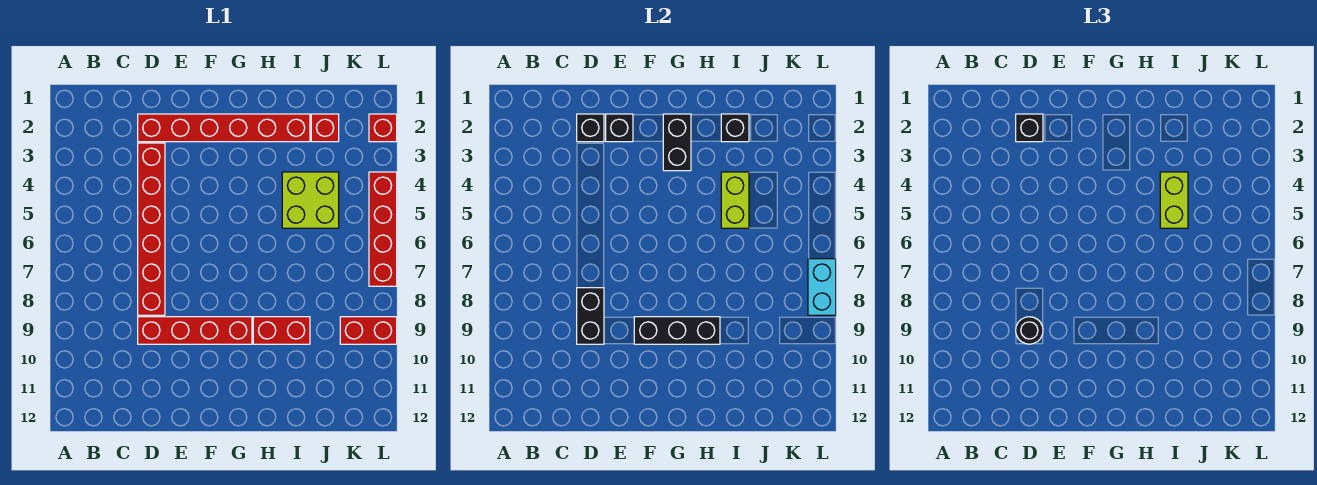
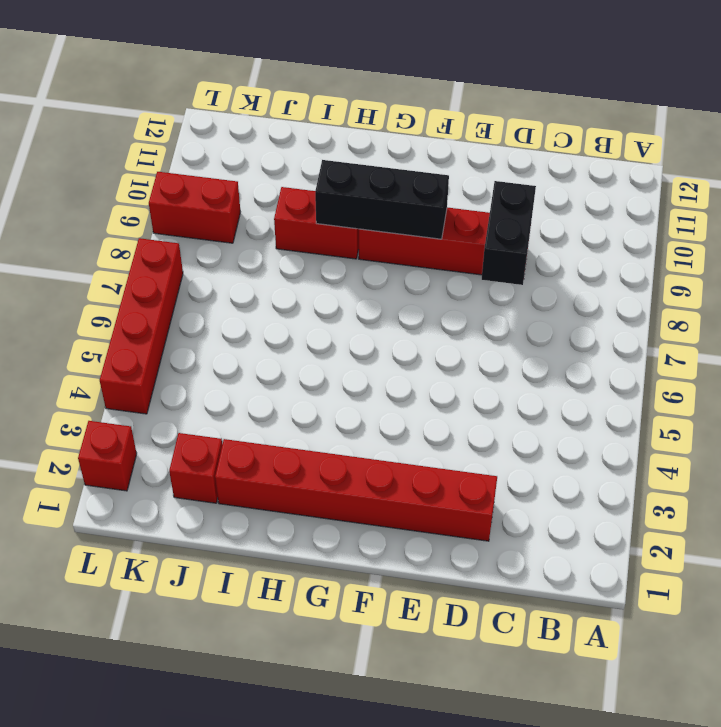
none -> red brick D3:D8 level 1
none -> lime brick I4:J5 level 1
none -> black brick D2 level 2

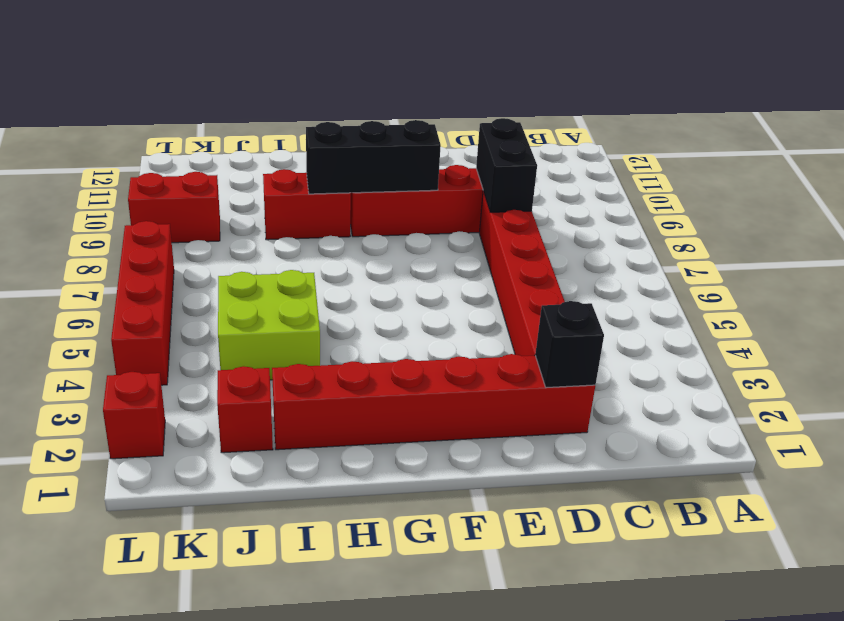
none -> black brick E2 level 2
none -> black brick G2:G3 level 2
none -> black brick I2 level 2

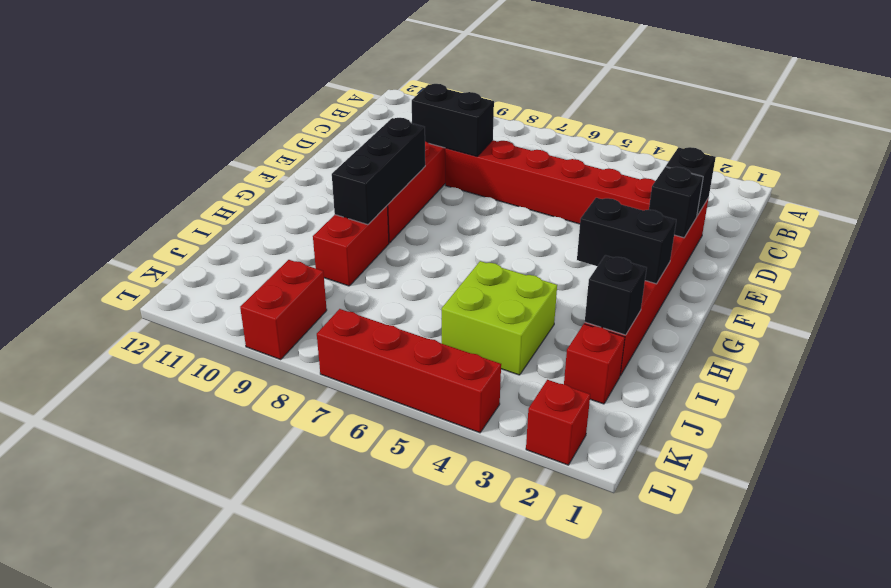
none -> lime brick I4:I5 level 2
none -> cyan brick L7:L8 level 2
none -> black brick D2 level 3

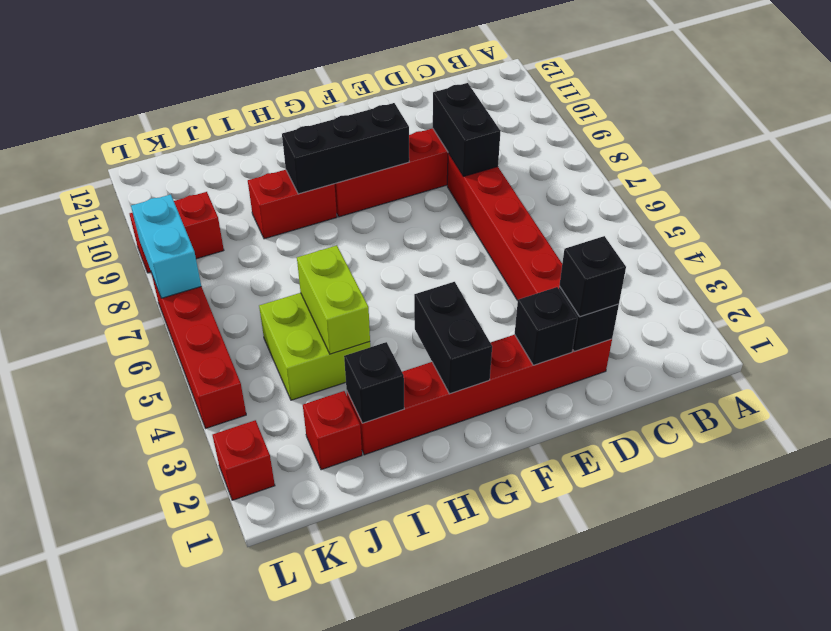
none -> black round brick D9 level 3
none -> lime brick I4:I5 level 3

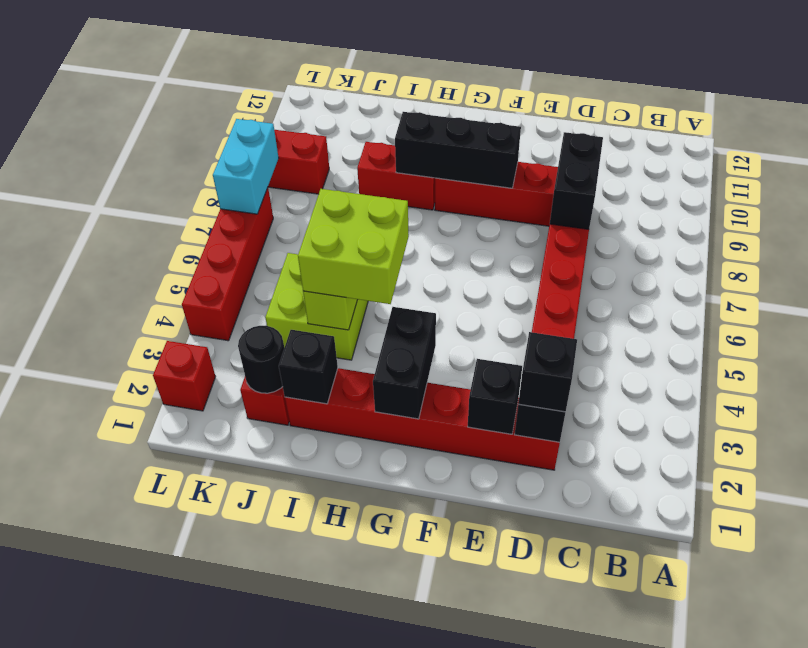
lime brick H4:I5 level 3 -> lime brick I4:I5 level 3
black round brick J2 level 2 -> black round brick D9 level 3

